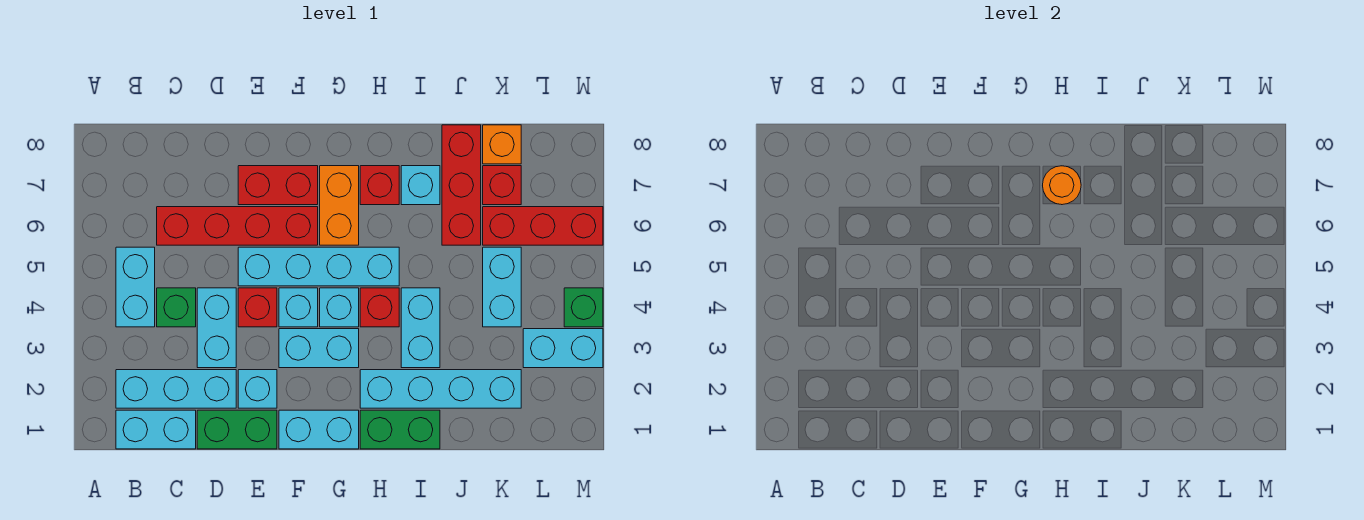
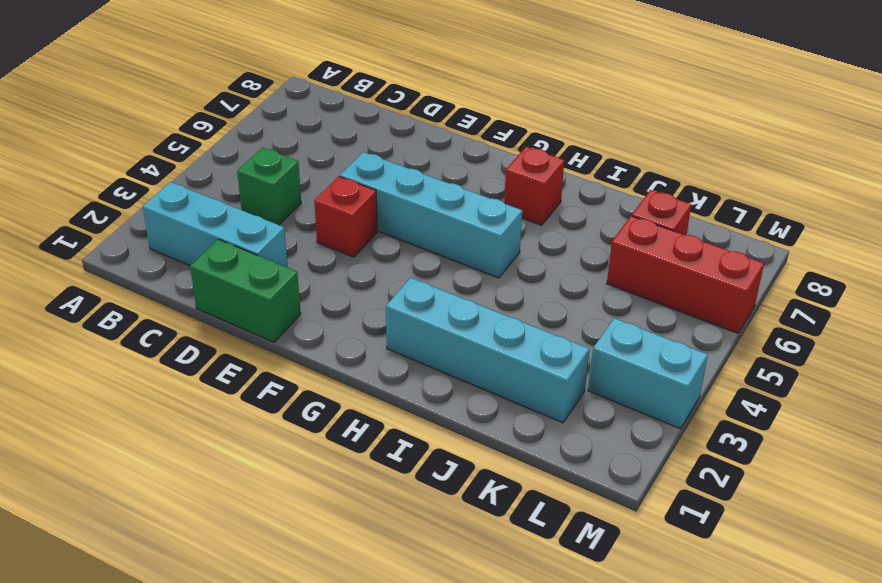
none -> cyan brick B1:C1 level 1
none -> cyan brick B4:B5 level 1
none -> red brick C6:F6 level 1
none -> cyan brick D3:D4 level 1

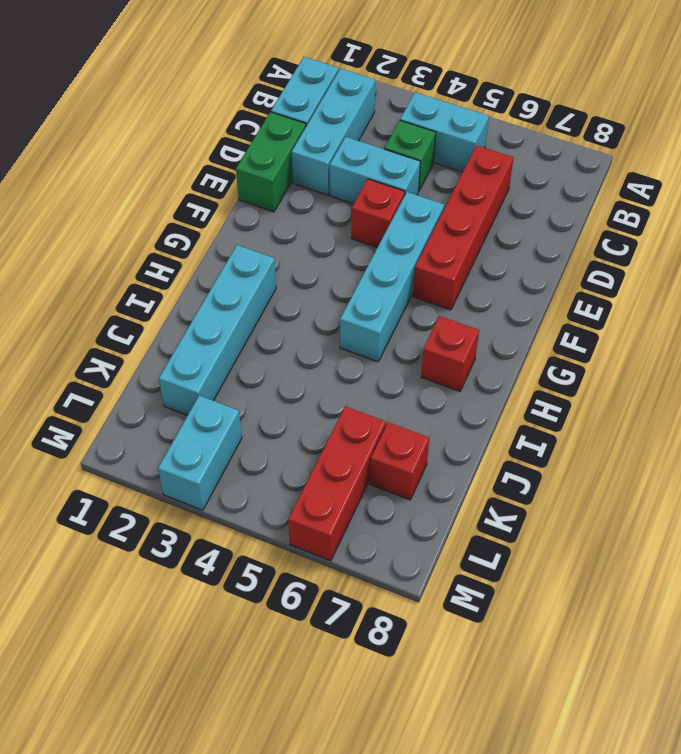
none -> cyan brick E2 level 1
none -> red brick E7:F7 level 1
none -> cyan brick F1:G1 level 1
none -> cyan brick F3:G3 level 1

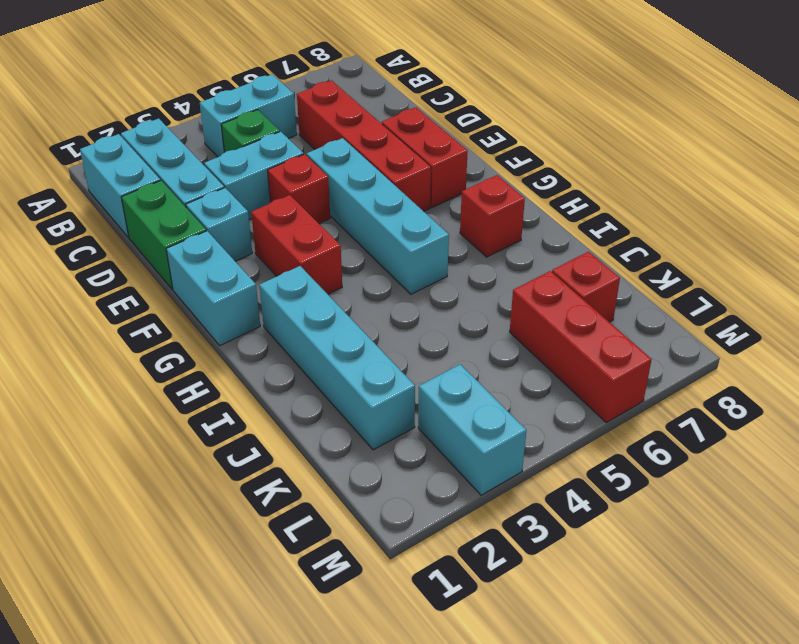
red brick F3:G3 level 1 -> cyan brick F3:G3 level 1
none -> cyan brick F4 level 1
none -> cyan brick G4 level 1
none -> orange brick G6:G7 level 1
none -> green brick H1:I1 level 1

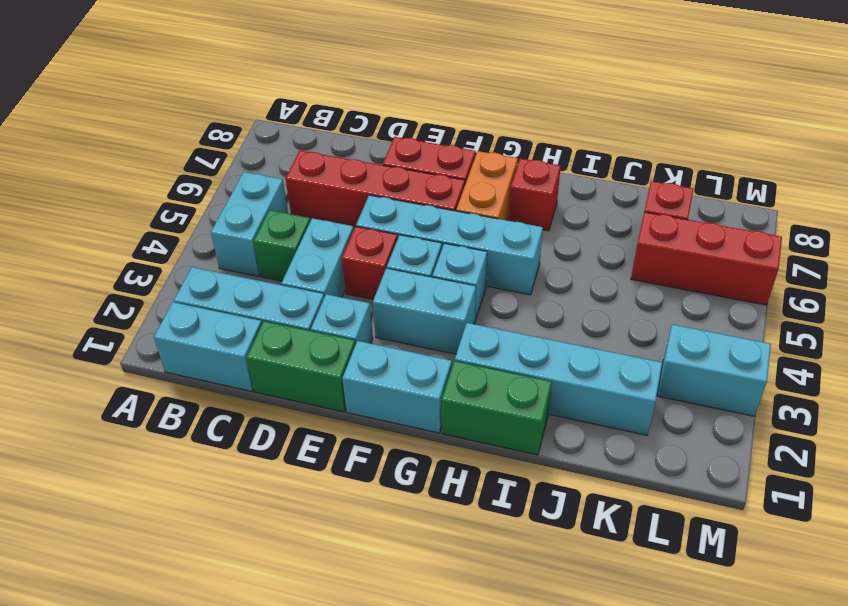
none -> red brick H4 level 1
none -> cyan brick I3:I4 level 1
none -> cyan brick I7 level 1
none -> red brick J6:J8 level 1

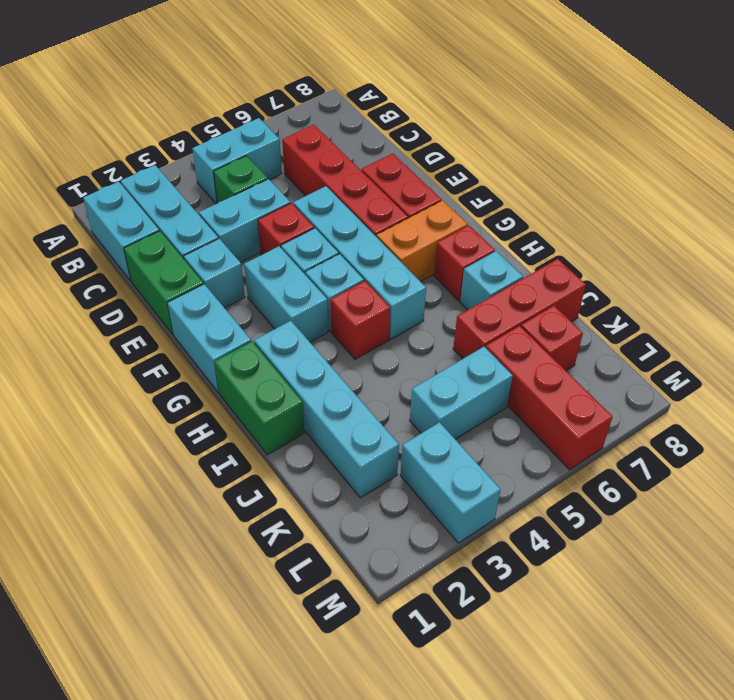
none -> cyan brick I3:I4 level 1
none -> orange brick K8 level 1
none -> green brick M4 level 1
none -> orange round brick H7 level 2

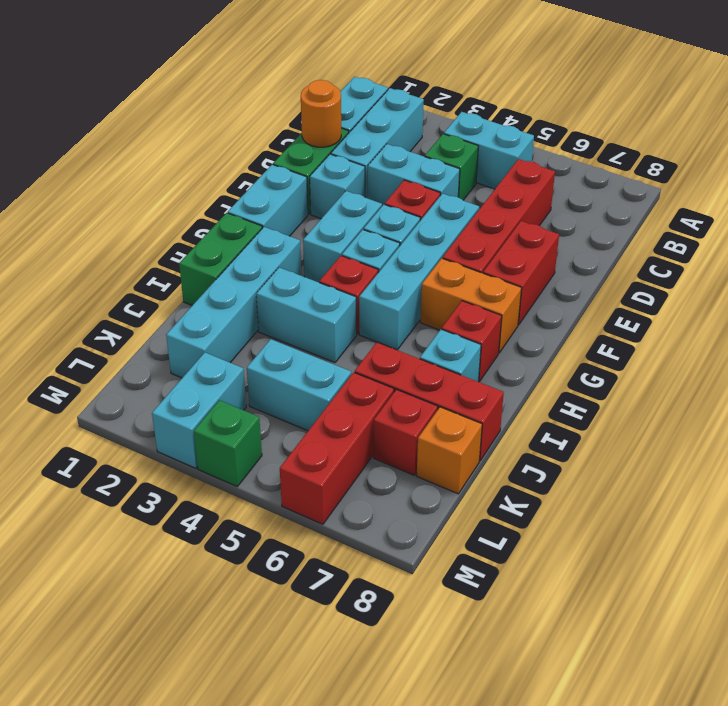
orange round brick D1 level 2 -> orange round brick H7 level 2

